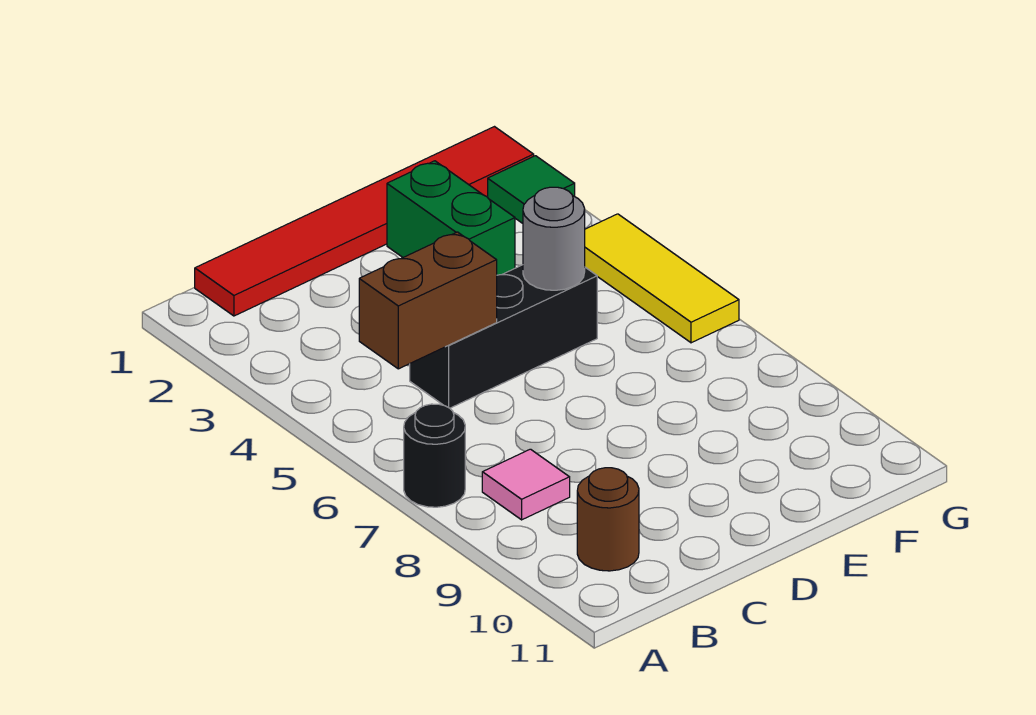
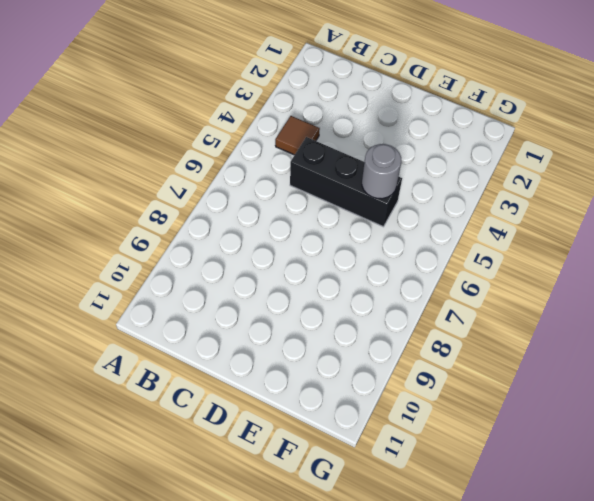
brown tile B4 level 1 -> none
none -> black round brick A7 level 1
none -> red tile B1:G1 level 1

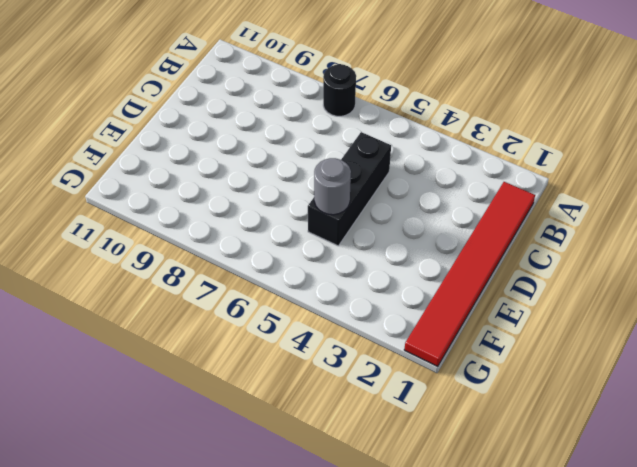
none -> pink tile B8 level 1
none -> brown round brick B10 level 1

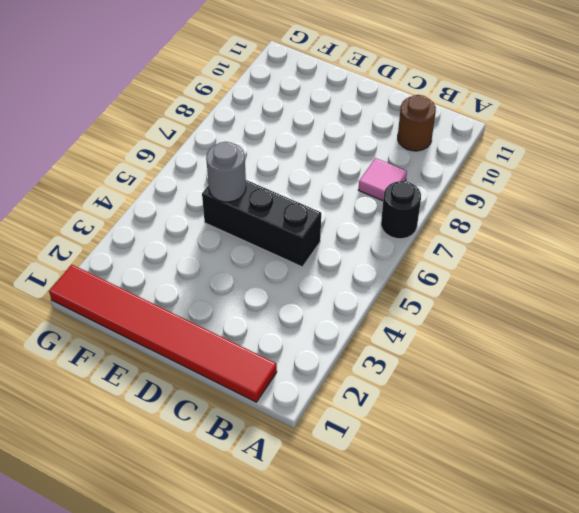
none -> green brick E2:E3 level 1
none -> green tile G2 level 1

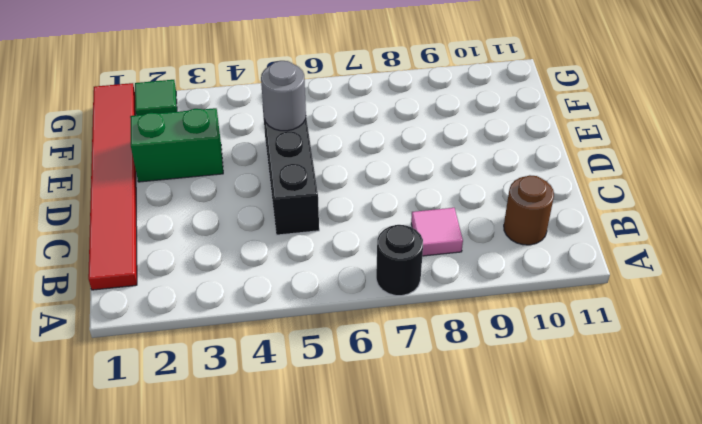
none -> yellow tile G4:G6 level 1
none -> brown brick B5:C5 level 2

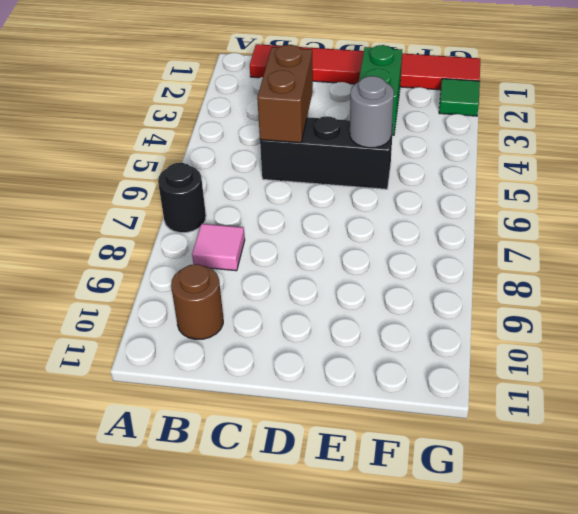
brown brick C4:C5 level 2 -> brown brick B5:C5 level 2
none -> yellow tile G4:G6 level 1

